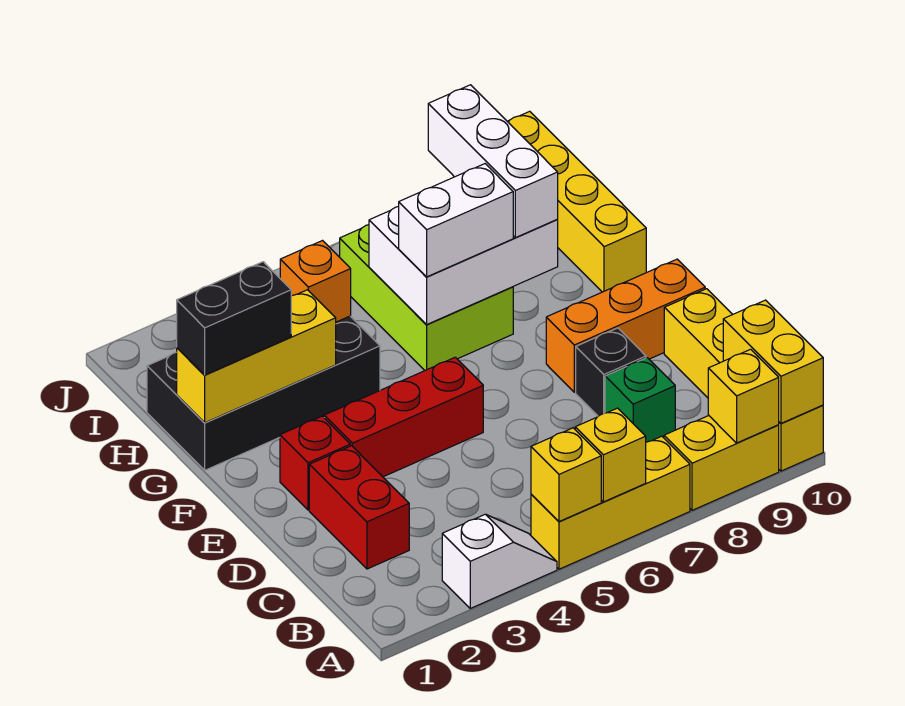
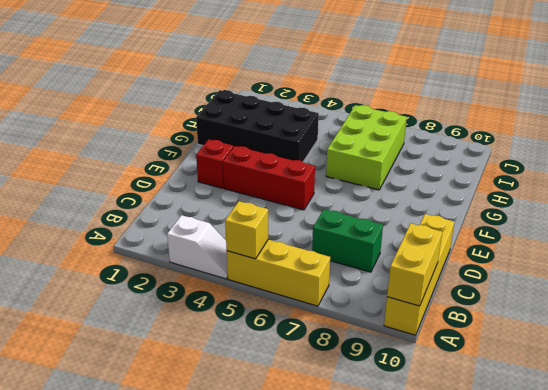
green brick C7:C8 level 1 -> green brick C8 level 1
none -> yellow brick A8:A9 level 1
none -> red brick C2:D2 level 1
none -> black brick D8 level 1

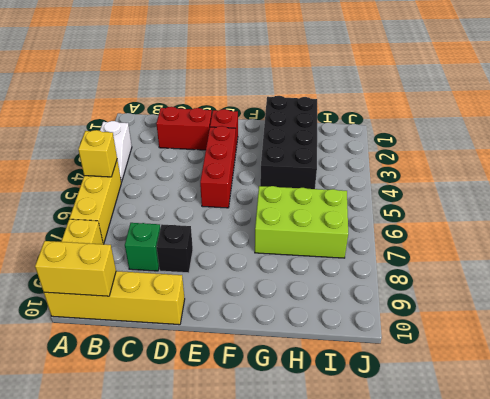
none -> orange brick E8:E10 level 1
none -> yellow brick G10:J10 level 1
none -> yellow brick A6 level 2

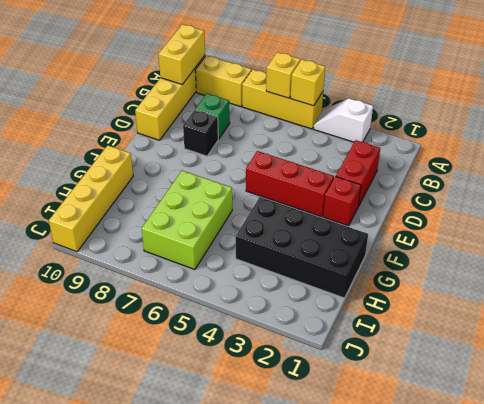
none -> orange brick E8:E10 level 1
none -> yellow brick A9 level 2
none -> yellow brick G1:G3 level 2

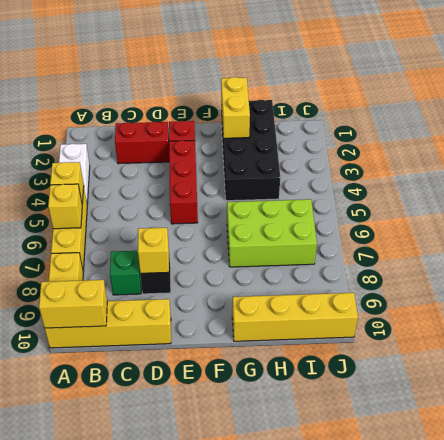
yellow brick D8 level 2 -> yellow brick A9 level 2
yellow brick G1:G2 level 2 -> yellow brick G1:G3 level 2
none -> orange brick E8:E10 level 1
none -> white brick G6:H8 level 2
none -> orange brick H4 level 2

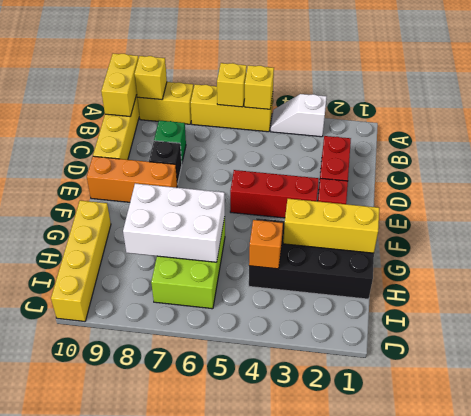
none -> black brick G1:G2 level 3
none -> white brick G6:G7 level 3
none -> white brick G8:I8 level 3

